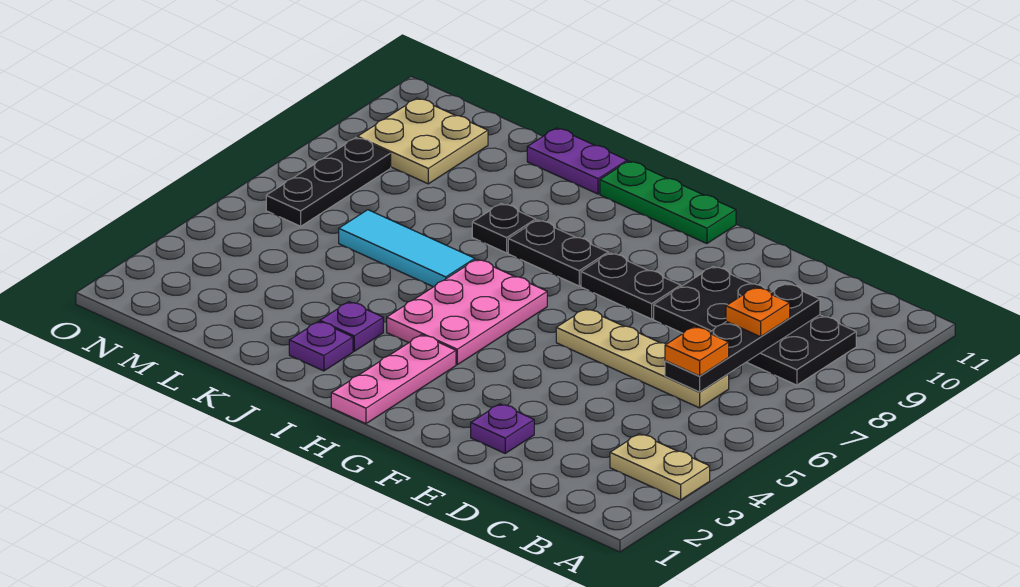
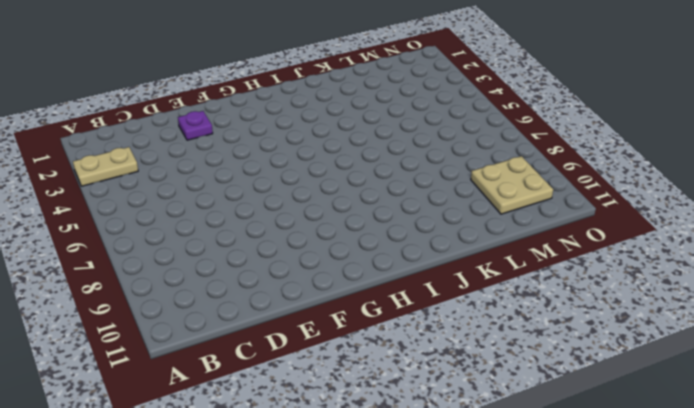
none -> black plate B8:E9 level 1
none -> tan plate C6:F6 level 1
none -> black plate F8:G8 level 1

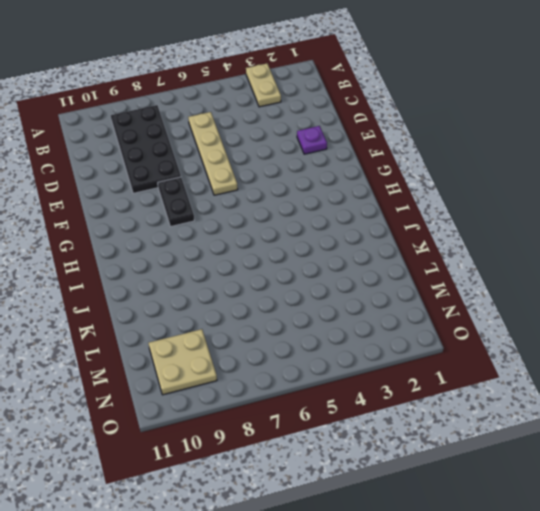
none -> green plate G11:I11 level 1
none -> pink plate H1:H3 level 1
none -> pink plate H4:I6 level 1

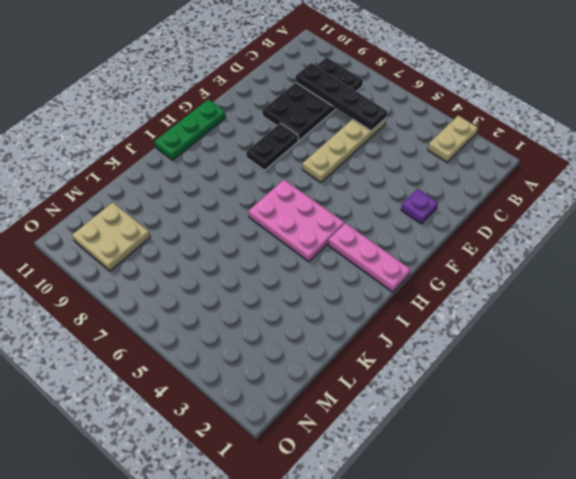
none -> black plate H8:I8 level 1
none -> purple plate J2 level 1
none -> purple plate J3 level 1

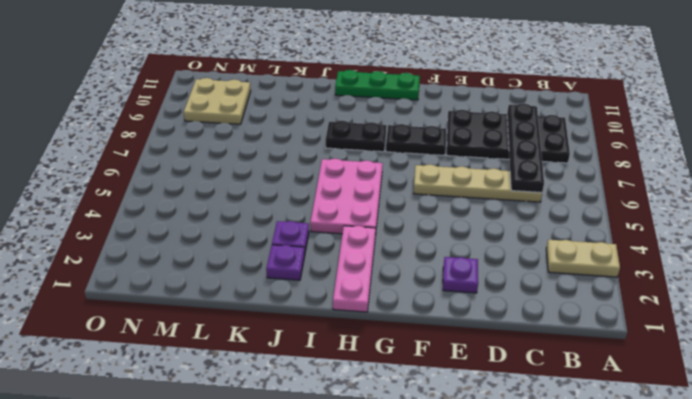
none -> cyan tile J6:L6 level 1
none -> black plate J8 level 1
none -> purple plate J11:K11 level 1

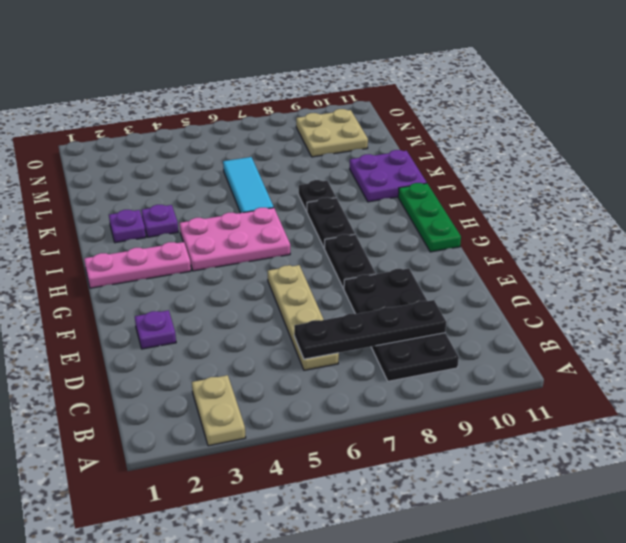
purple plate J10:K11 level 1 -> purple plate J11:K11 level 1
none -> black plate N6:N8 level 1
none -> orange plate C6 level 3
none -> orange plate C8 level 3

